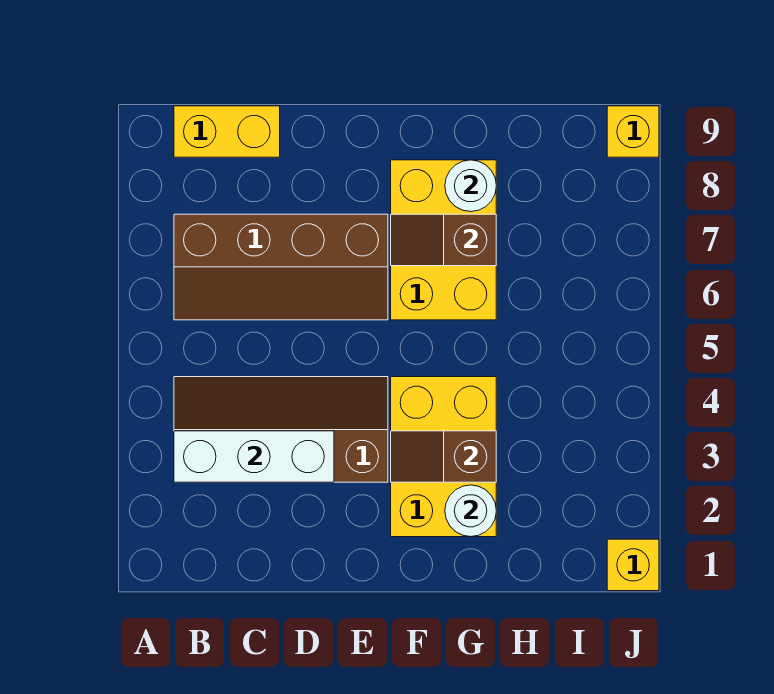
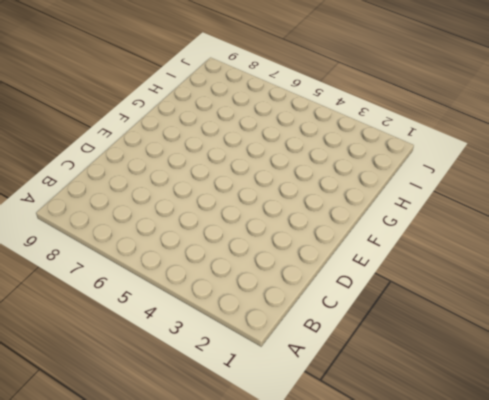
none -> brown slope B3:E4 level 1 top 3
none -> brown slope B6:E7 level 1 top 7
none -> yellow brick B9:C9 level 1

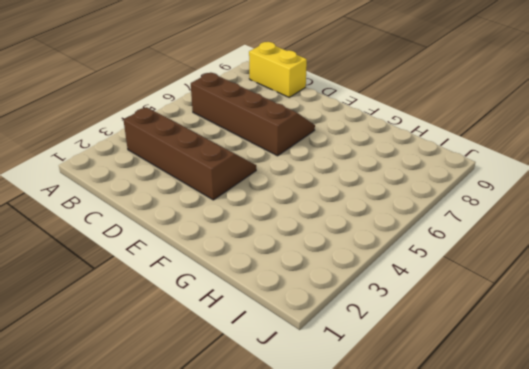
brown slope B6:E7 level 1 top 6 -> brown slope B6:E7 level 1 top 7
none -> yellow brick F2:G4 level 1
none -> yellow brick F6:G8 level 1
none -> yellow brick J1 level 1

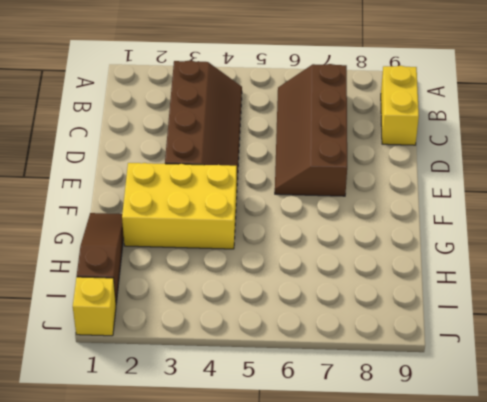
brown slope G1:I1 level 1 top I -> none
none -> yellow brick F6:G8 level 1
none -> yellow brick J9 level 1
none -> white brick B3:D3 level 2

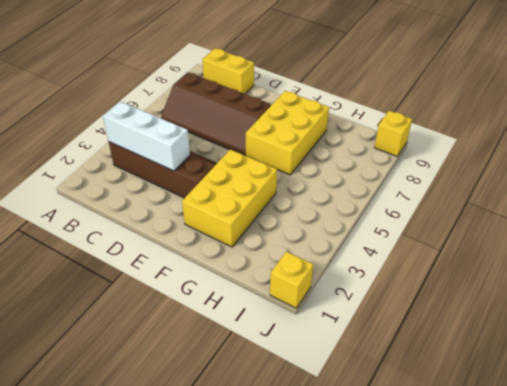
none -> brown slope F3:G3 level 2 top G
none -> brown slope F7:G7 level 2 top G
none -> white round brick G2 level 2

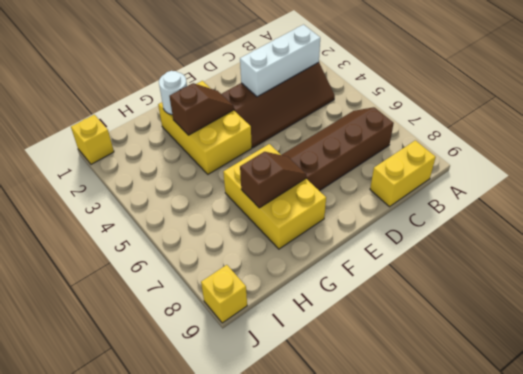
none -> white round brick G8 level 2

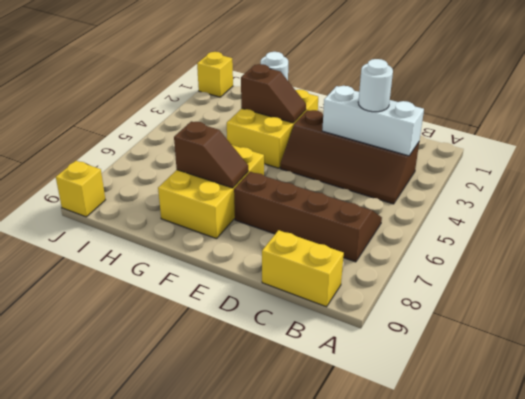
white round brick C3 level 3 -> white round brick G8 level 2

